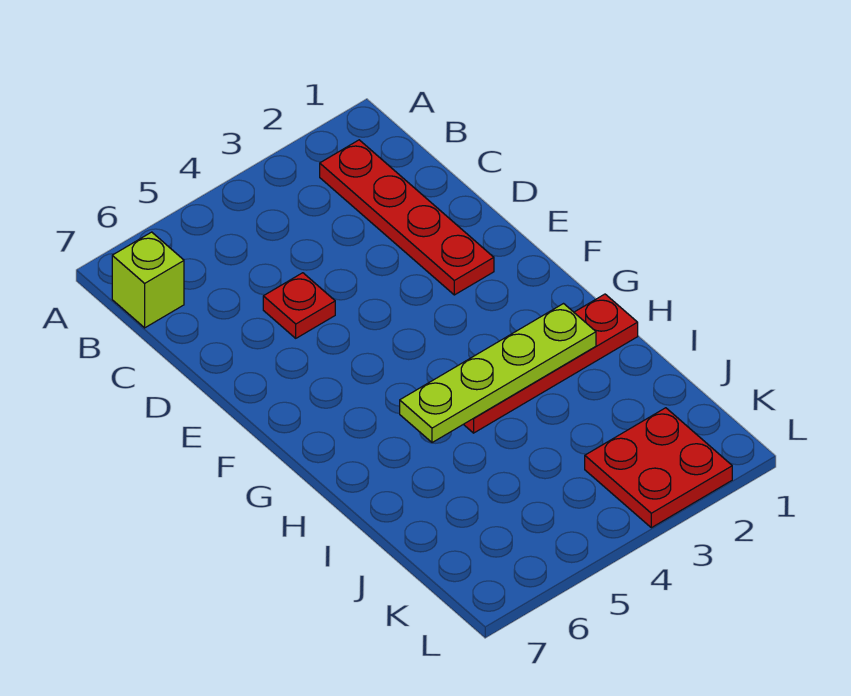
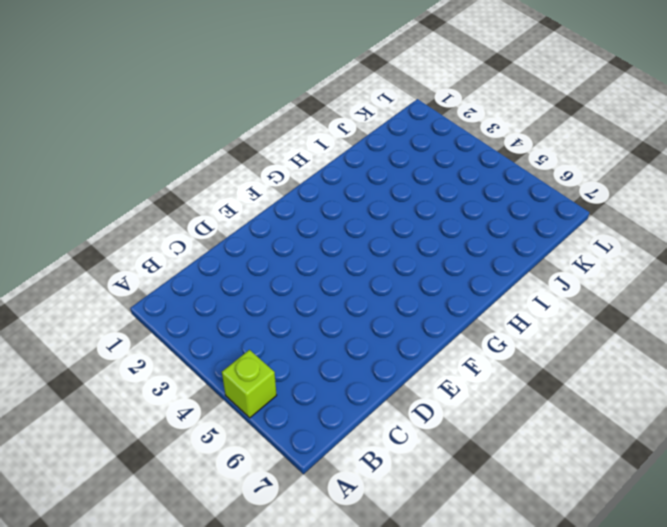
lime brick A5 level 1 -> lime brick B7 level 1
none -> red plate B2:E2 level 1
none -> red plate D5 level 1

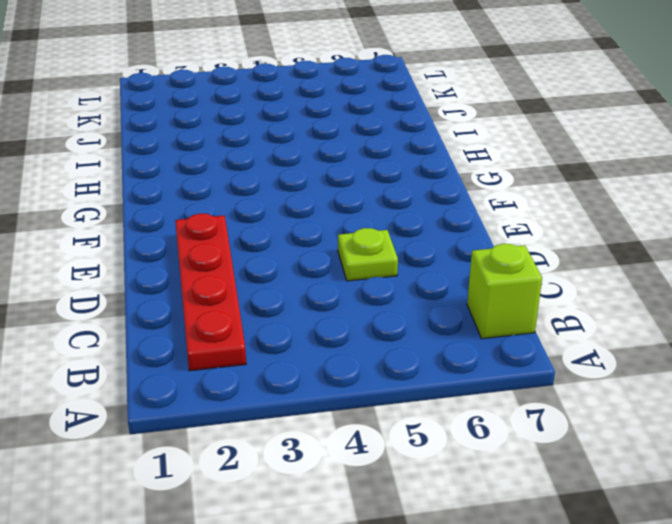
lime plate D5 level 1 -> red plate D5 level 1
none -> red plate H1:H4 level 1
none -> red plate K2:L3 level 1

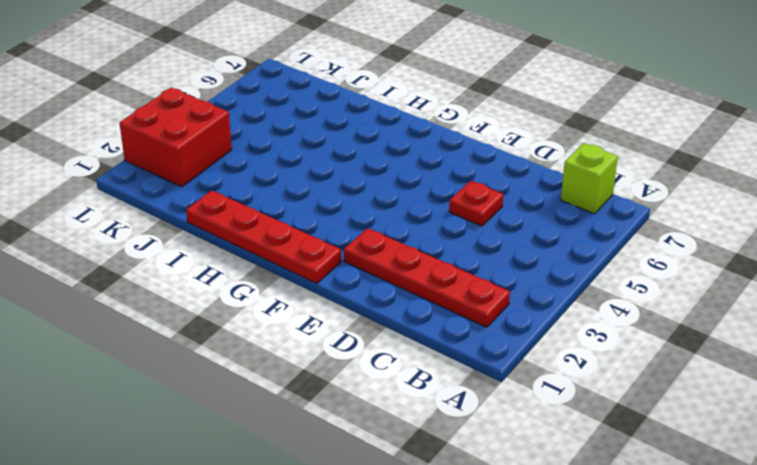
red plate F1:I1 level 1 -> red plate H1:H4 level 1
red brick K2:L3 level 1 -> red plate K2:L3 level 1
none -> lime plate H2:H5 level 2

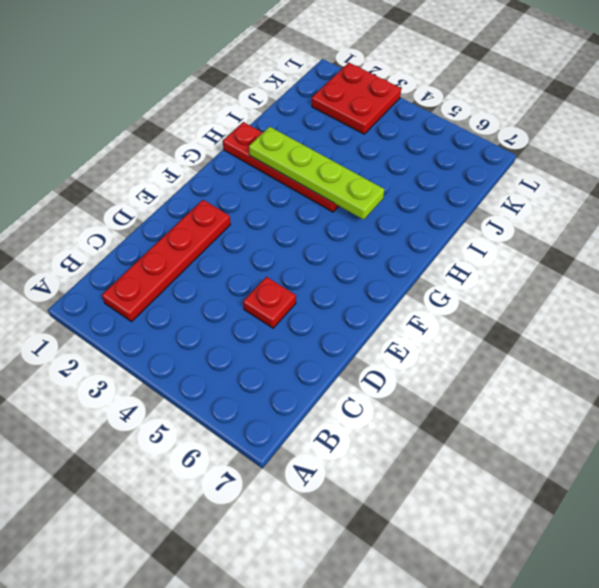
none -> lime brick B7 level 1

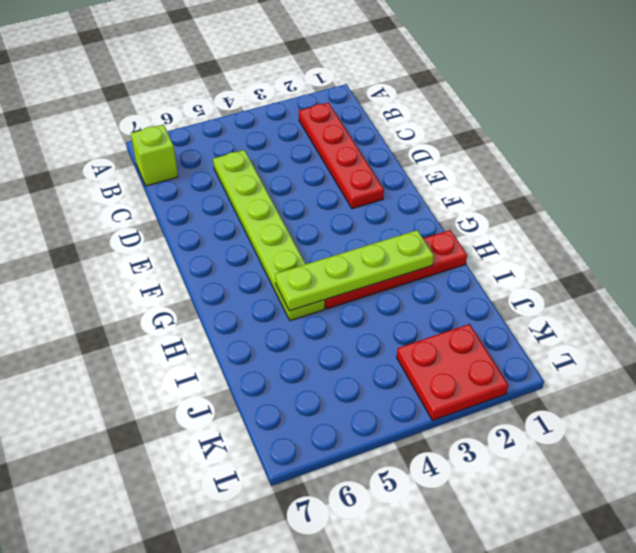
lime plate C5:H5 level 1 -> red plate D5 level 1

